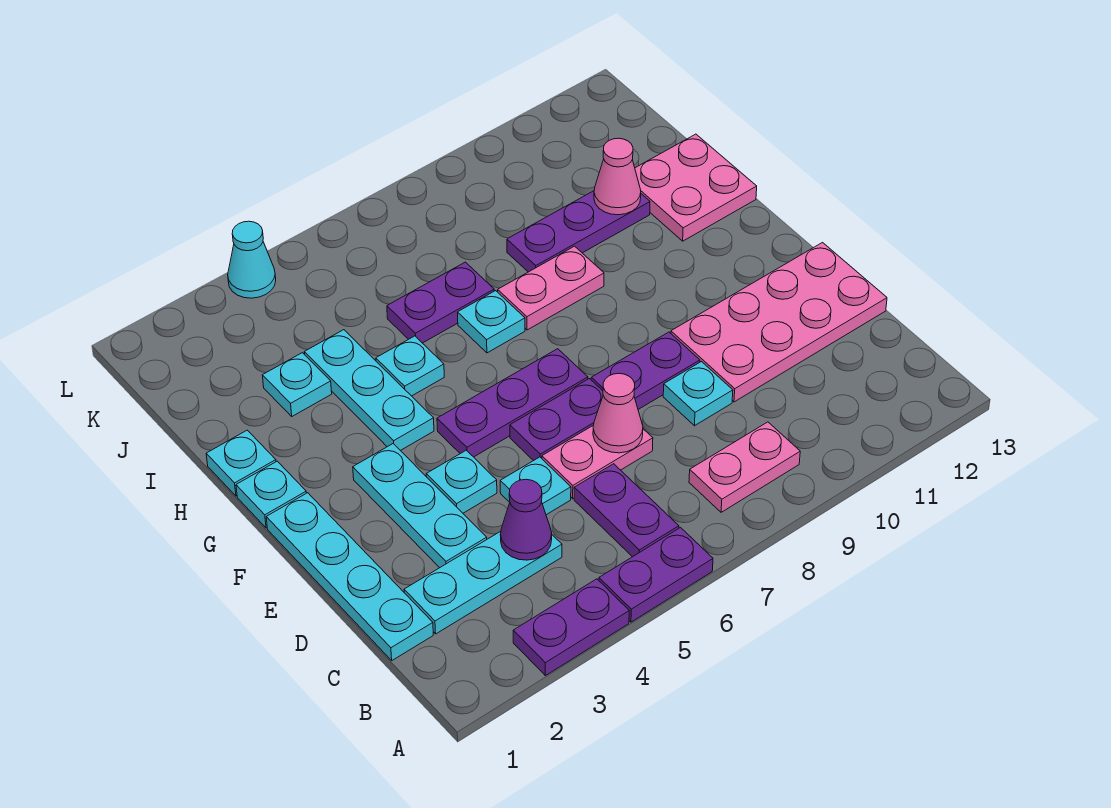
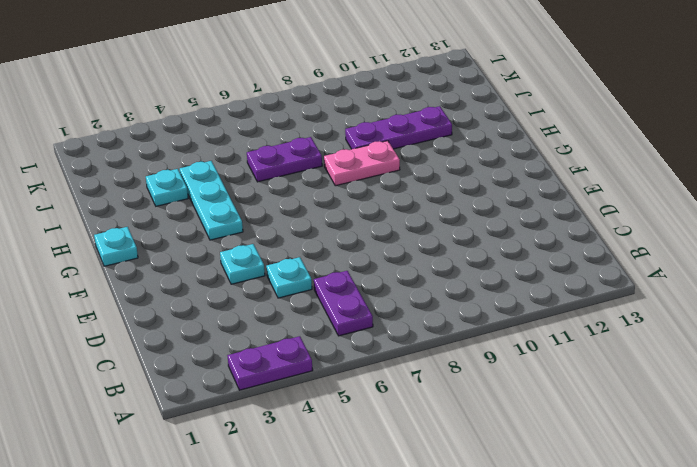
none -> purple plate A5:A6 level 1
none -> pink plate B8:B9 level 1
none -> cyan plate C1:F1 level 1

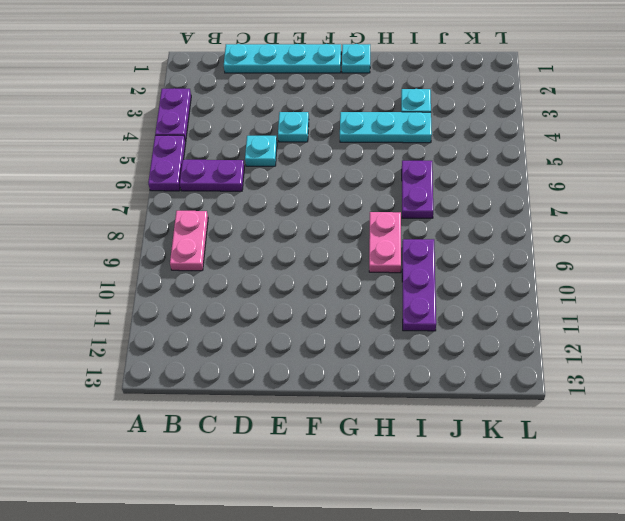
none -> cyan plate C2:C4 level 1
none -> cyan plate D3:F3 level 1
none -> pink plate D6:D7 level 1

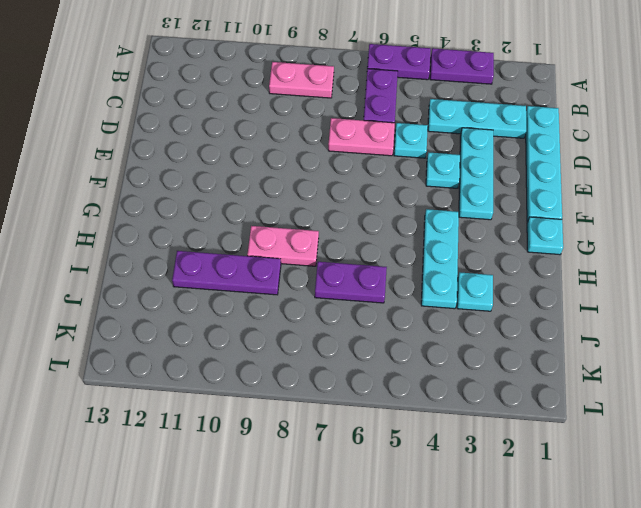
none -> cyan plate D9 level 1
none -> pink plate D10:E13 level 1
none -> purple plate E6:E7 level 1

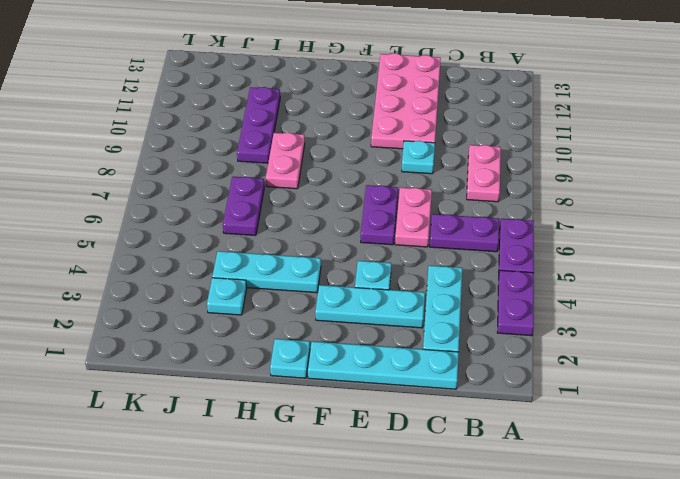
none -> cyan plate D5 level 1
none -> purple plate E8:E9 level 1
none -> purple plate F5:F7 level 1

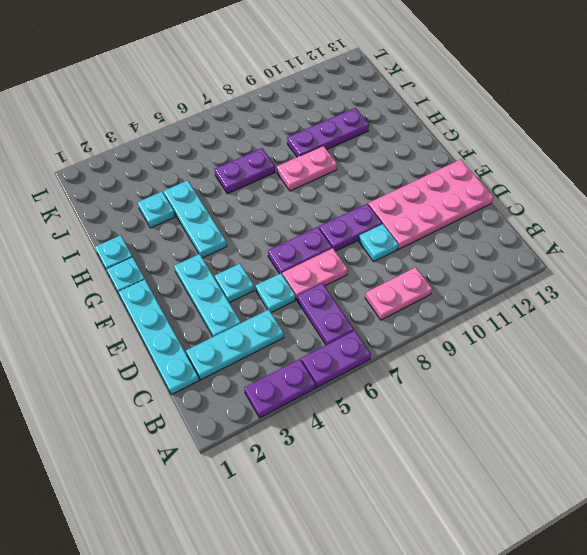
none -> purple plate F5:F7 level 1
none -> cyan plate H5 level 1
none -> cyan plate H7 level 1

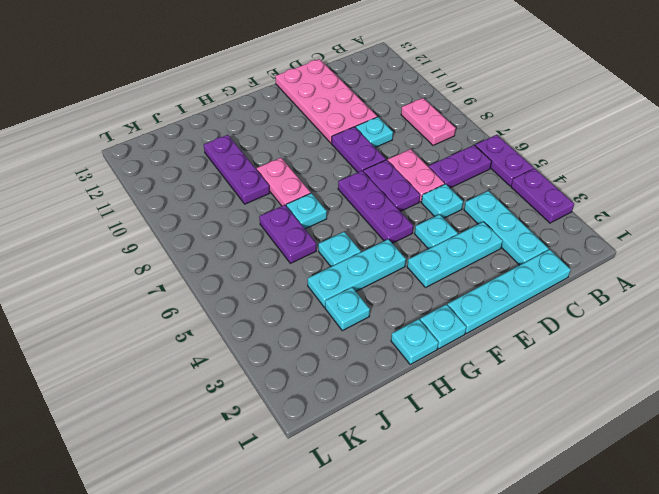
none -> pink plate H12:I13 level 1
none -> cyan cone L4 level 1
none -> purple cone C4 level 2

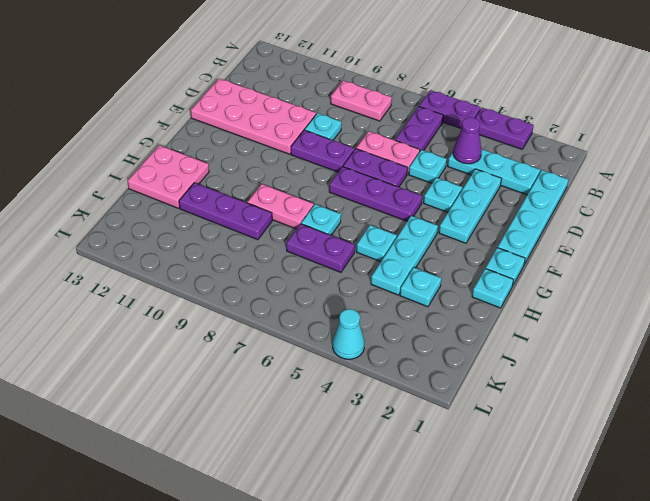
none -> pink cone D7 level 2
none -> pink cone I11 level 2

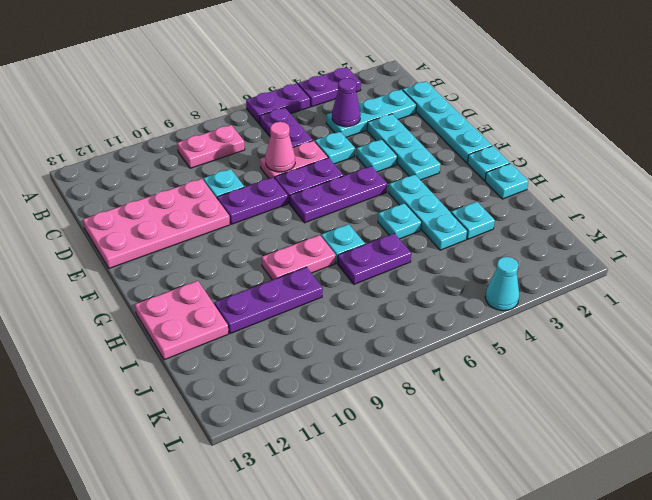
none -> pink cone I11 level 2

